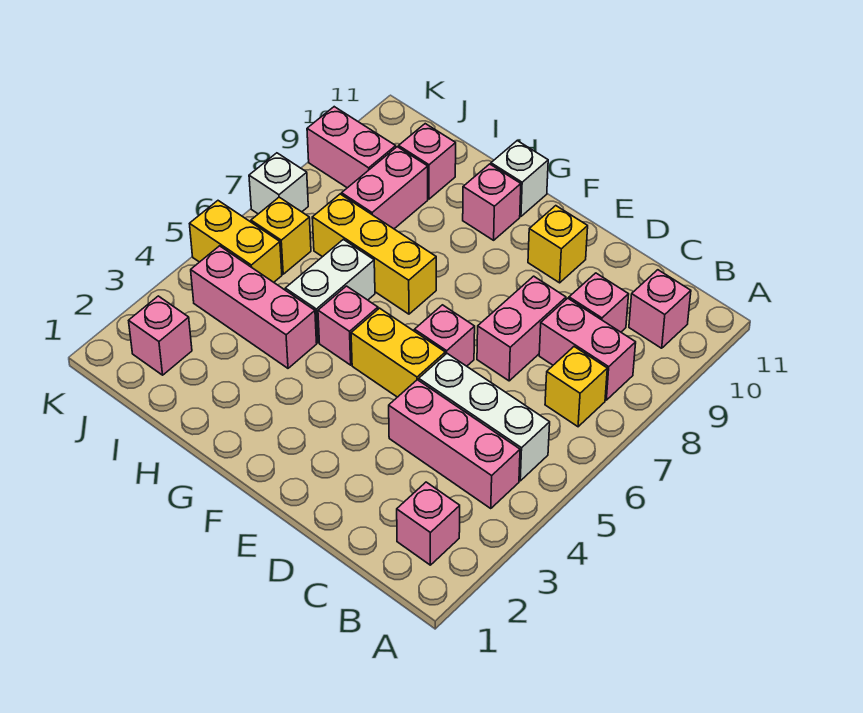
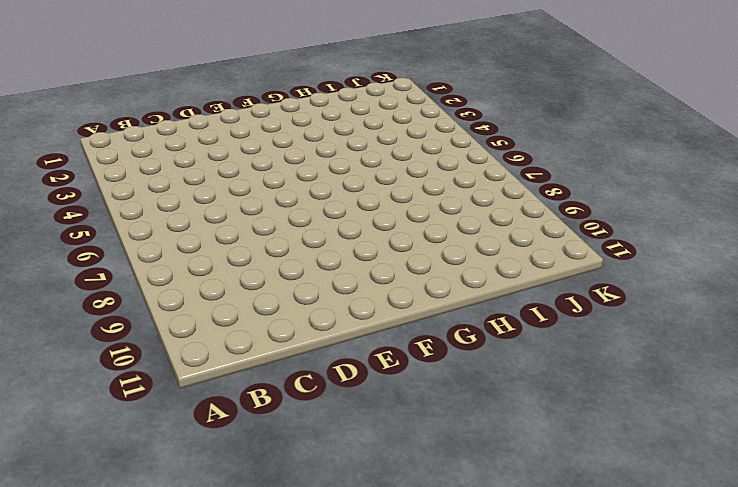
none -> pink brick B2 level 1
none -> pink brick B4:D4 level 1
none -> white brick B5:D5 level 1

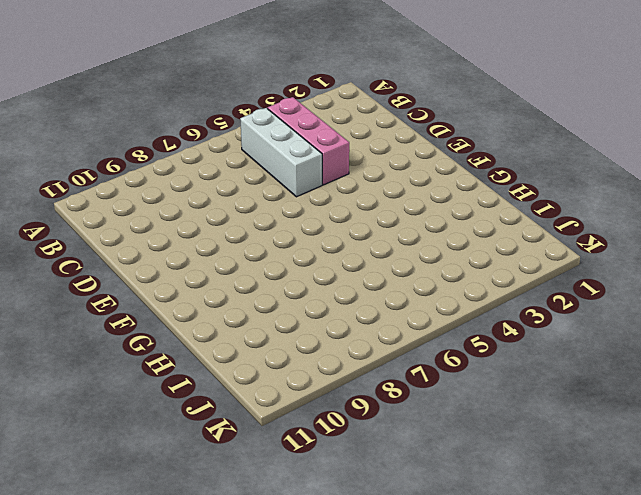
none -> pink brick B2 level 1
none -> yellow brick B7 level 1
none -> pink brick B8:C8 level 1

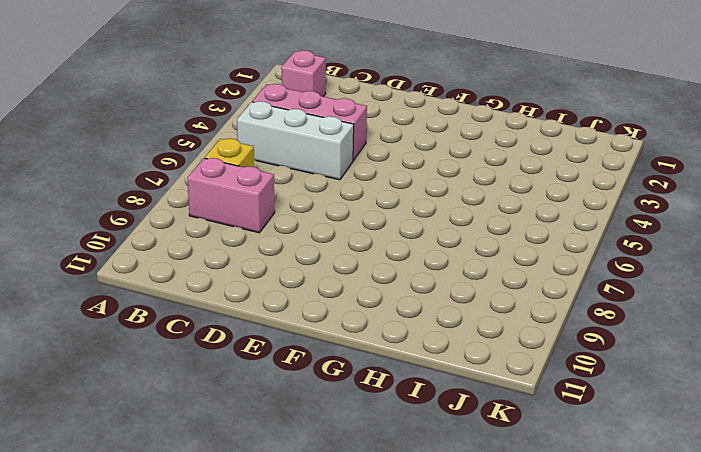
none -> pink brick B10 level 1
none -> pink brick C9 level 1
none -> pink brick D7:D8 level 1

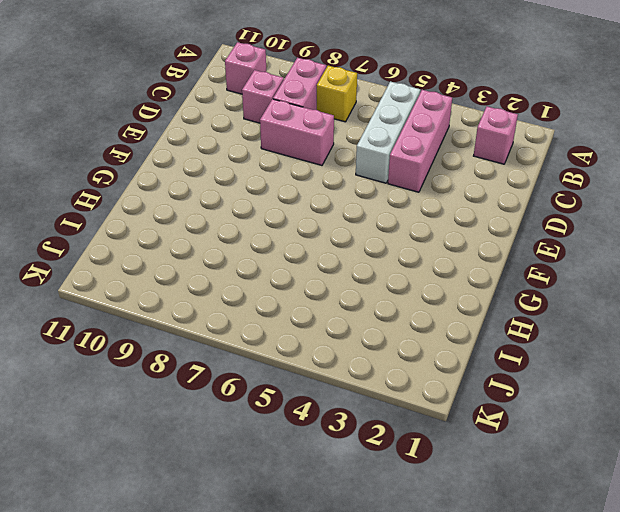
none -> yellow brick E5:F5 level 1
none -> pink brick E6 level 1
none -> yellow brick E10 level 1

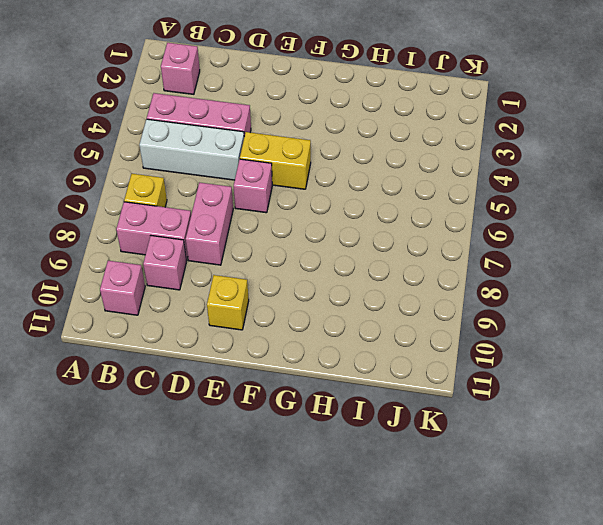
none -> pink brick G5 level 1
none -> yellow brick G7:I7 level 1
none -> pink brick G10 level 1

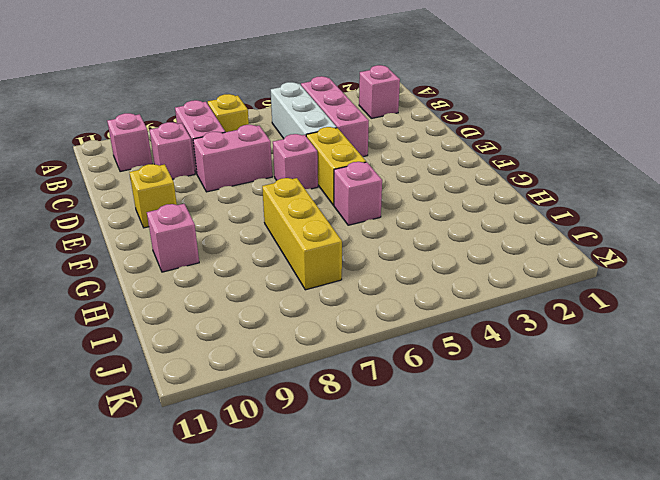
none -> white brick G11 level 1
none -> pink brick H4:J4 level 1
none -> white brick H5:H6 level 1

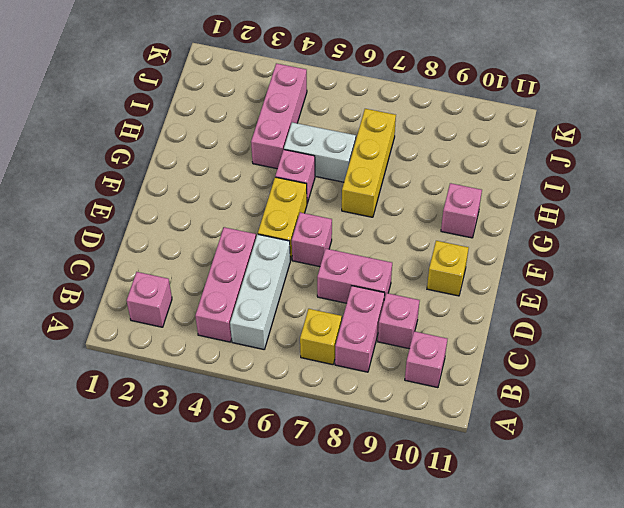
none -> white brick G11 level 1
none -> pink brick I8:I9 level 1
none -> pink brick I10 level 1

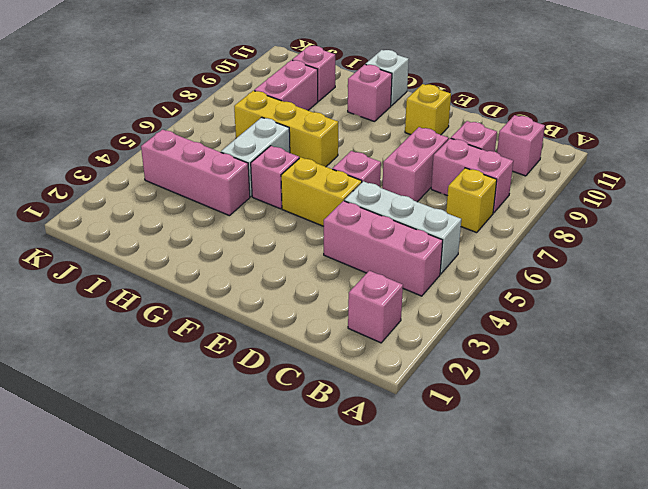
none -> pink brick J2 level 1
none -> yellow brick J5:K5 level 1
none -> yellow brick J6 level 1

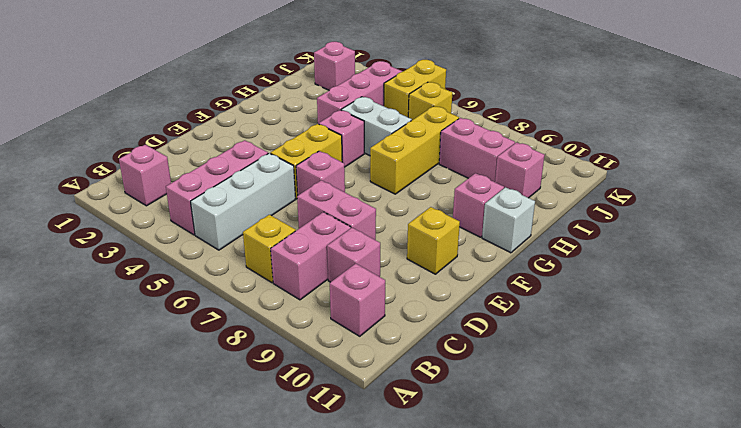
none -> pink brick J9:K9 level 1
none -> white brick K7 level 1

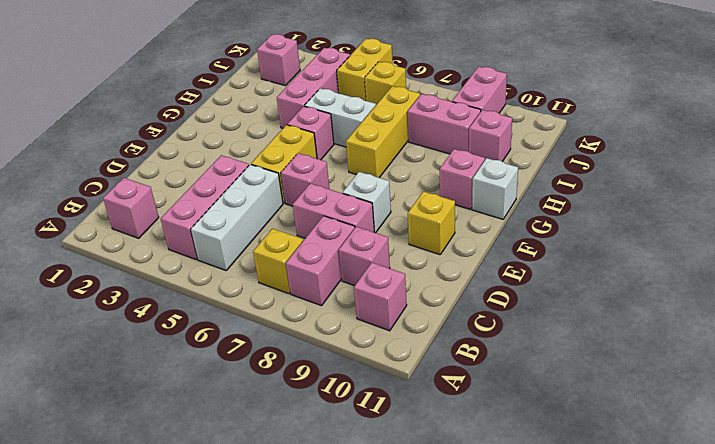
white brick E8 level 1 -> white brick K7 level 1

